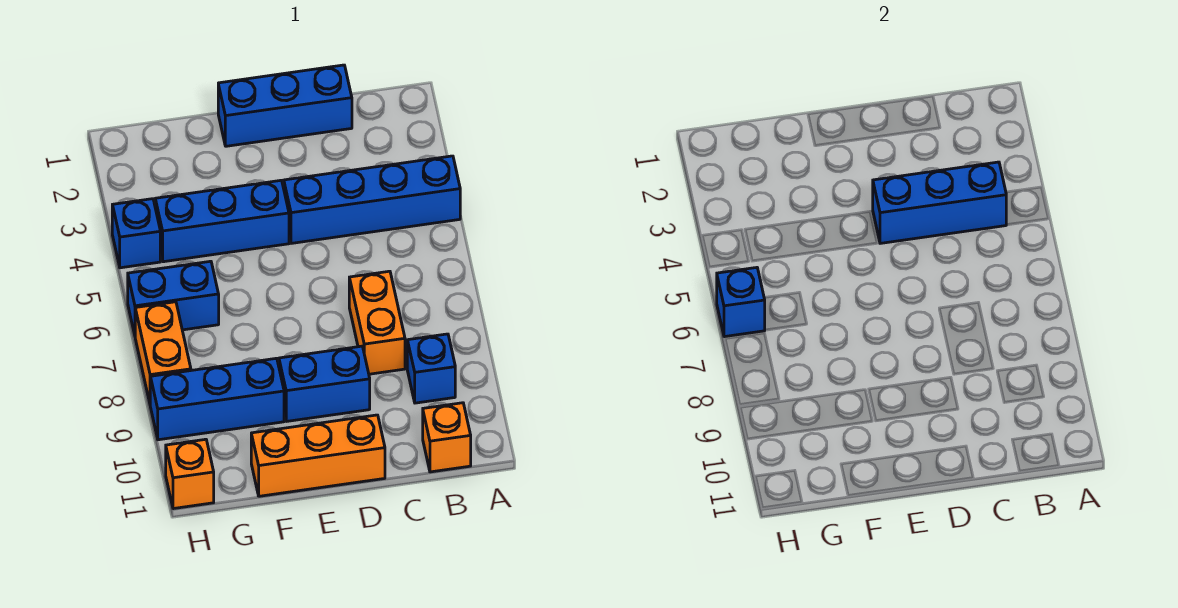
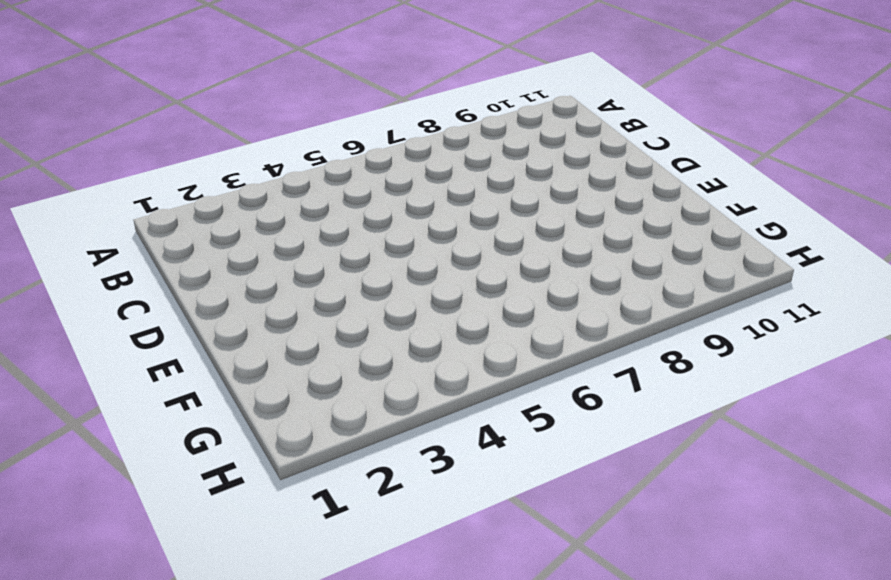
none -> blue brick A4:D4 level 1
none -> blue brick B9 level 1
none -> orange brick B11 level 1

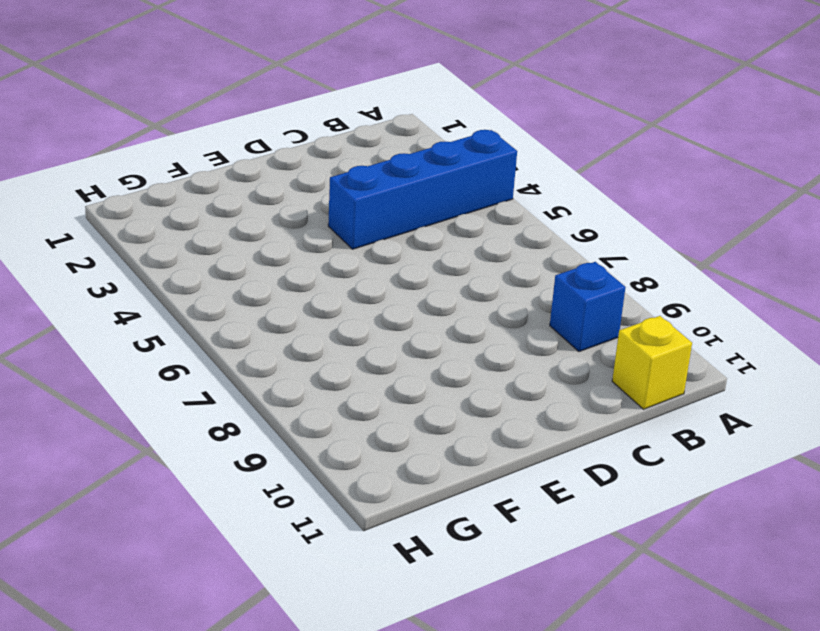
yellow brick B11 level 1 -> orange brick B11 level 1
none -> blue brick C1:E1 level 1
none -> orange brick C7:C8 level 1
none -> blue brick D9:E9 level 1

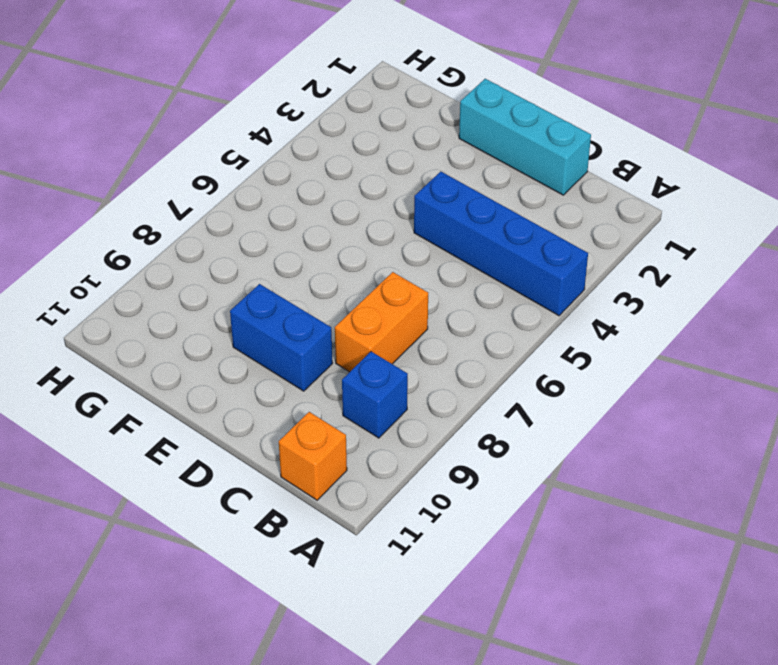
cyan brick C1:E1 level 1 -> blue brick C1:E1 level 1
none -> orange brick D11:F11 level 1
none -> blue brick E4:G4 level 1
none -> blue brick F9:H9 level 1

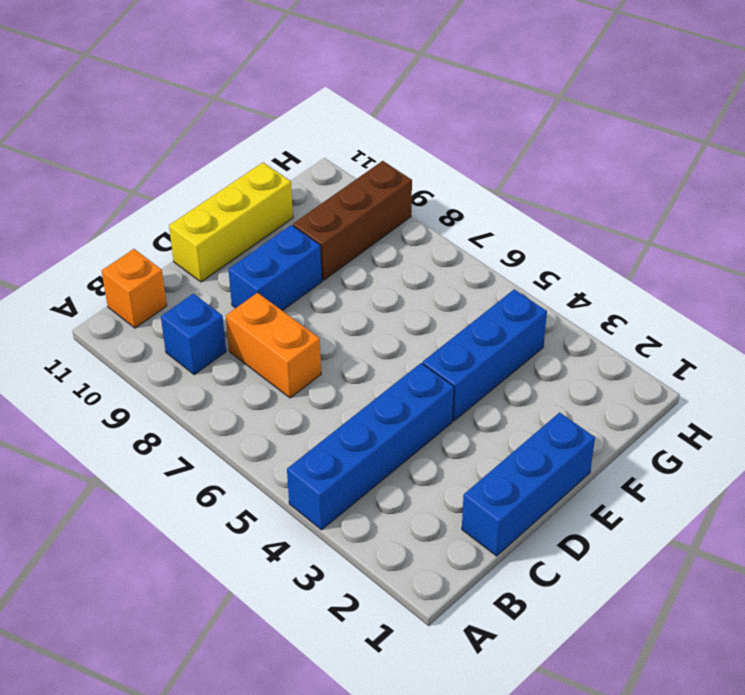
yellow brick D11:F11 level 1 -> orange brick D11:F11 level 1
brown brick F9:H9 level 1 -> blue brick F9:H9 level 1
none -> blue brick G6:H6 level 1
none -> blue brick H4 level 1
none -> orange brick H7:H8 level 1

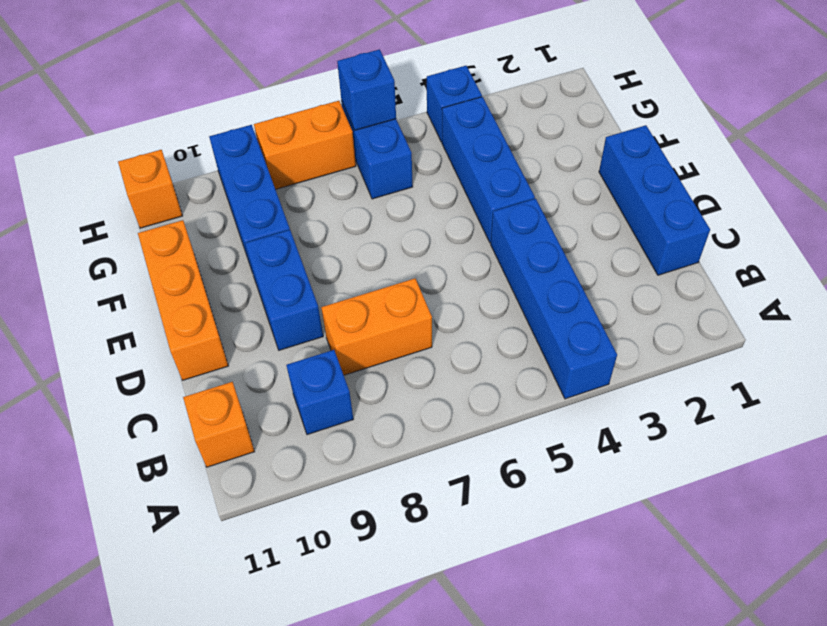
none -> blue brick B4:D4 level 2

